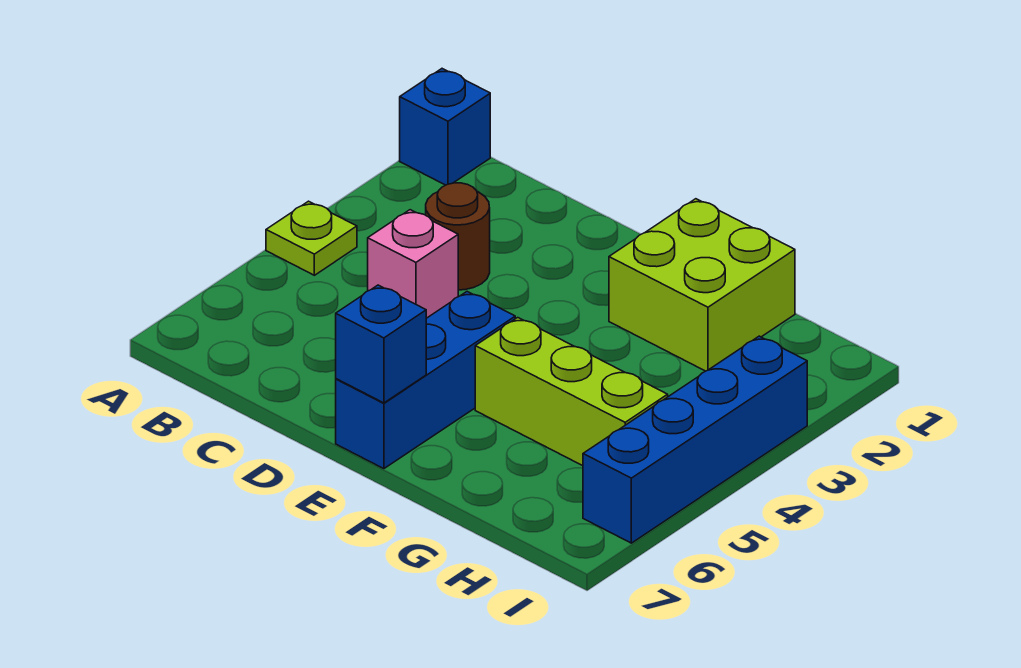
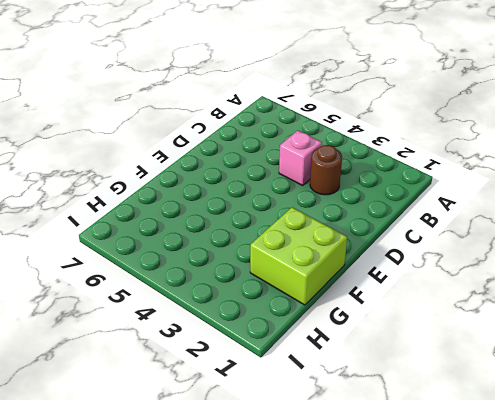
none -> blue brick A1 level 1
none -> lime plate A4 level 1

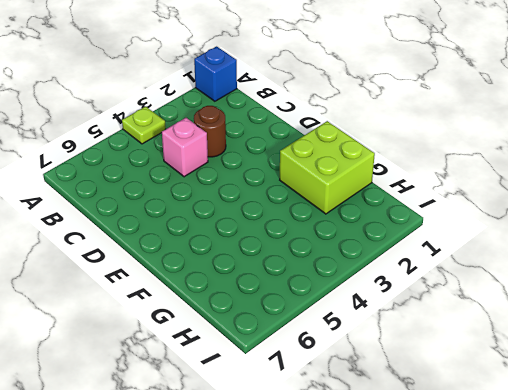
none -> blue brick E5:E7 level 1
none -> lime brick F5:H5 level 1

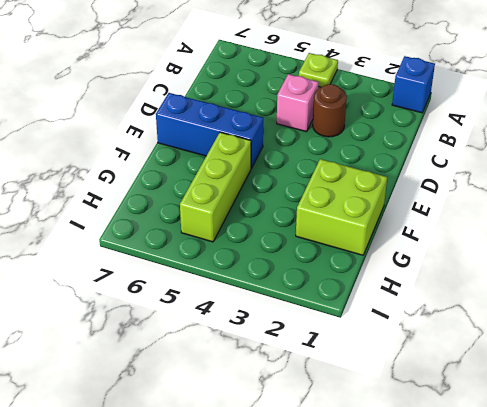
none -> blue brick I3:I6 level 1
none -> blue brick E7 level 2

